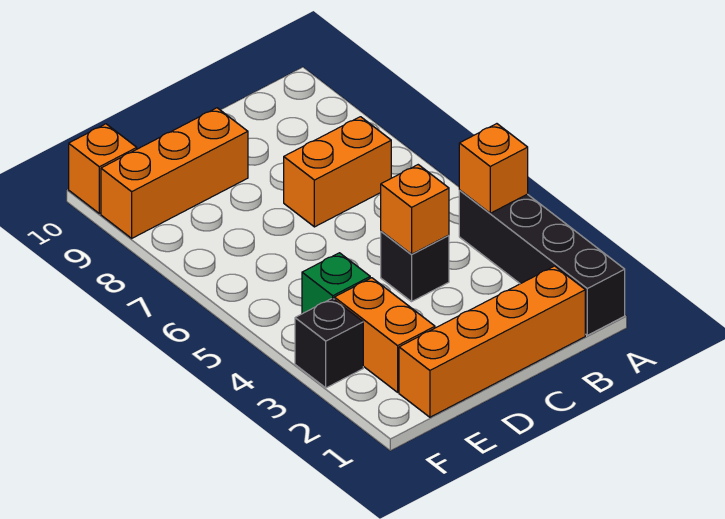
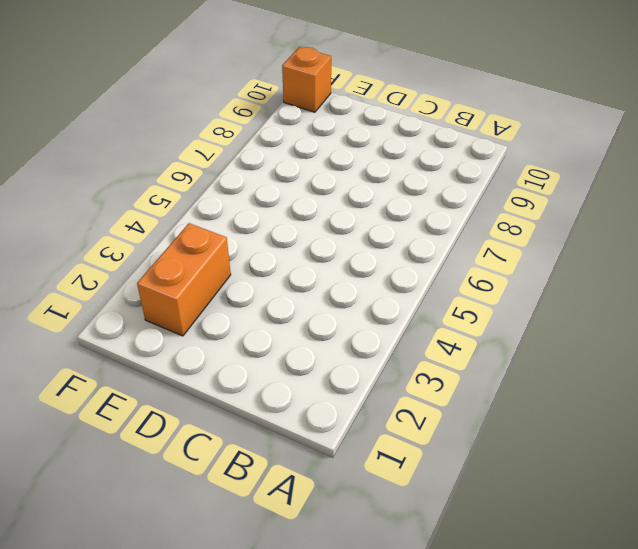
none -> black brick A1:A4 level 1
none -> orange brick B1:E1 level 1

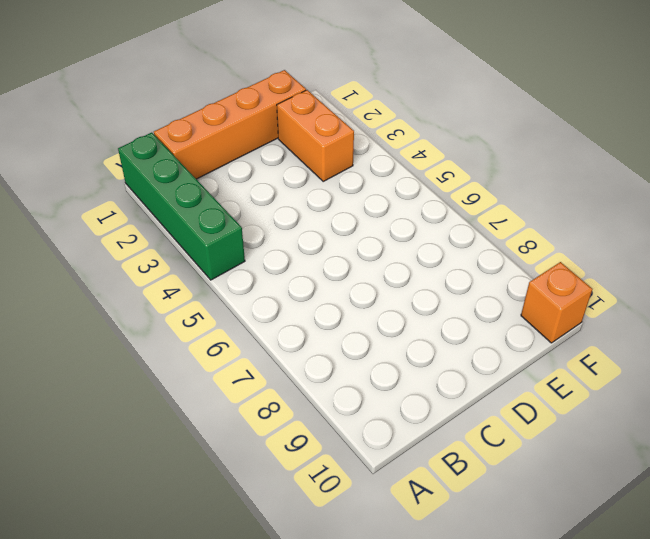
green brick A1:A4 level 1 -> black brick A1:A4 level 1
none -> orange brick B7:C7 level 1
none -> black brick C4 level 1

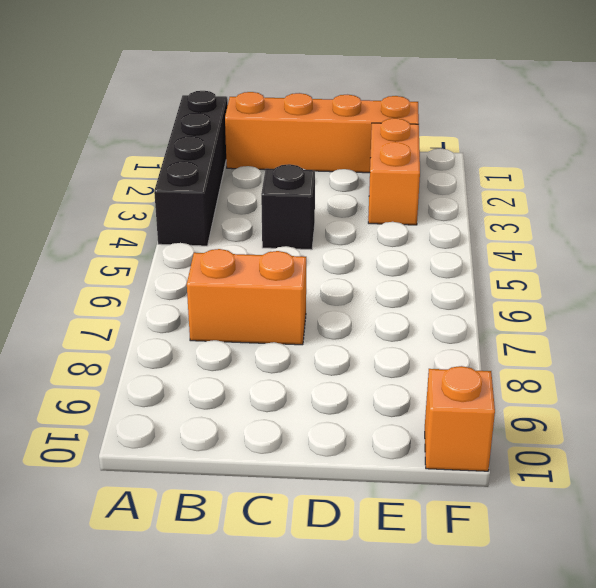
none -> orange brick D9:F9 level 1
none -> green brick E4 level 1

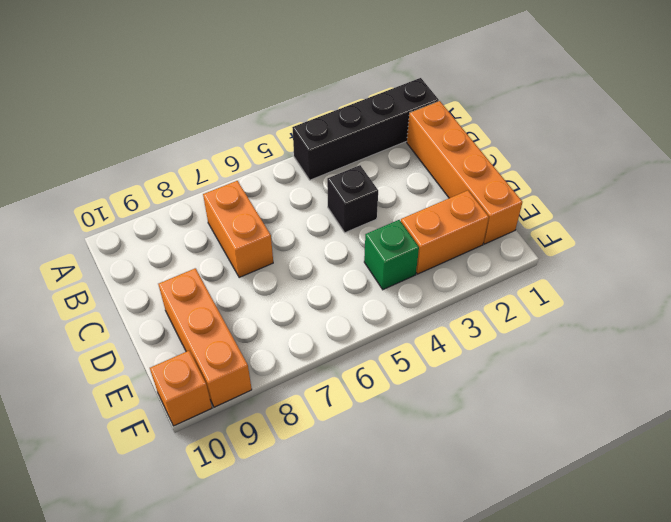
none -> black brick F3 level 1
none -> orange brick A4 level 2

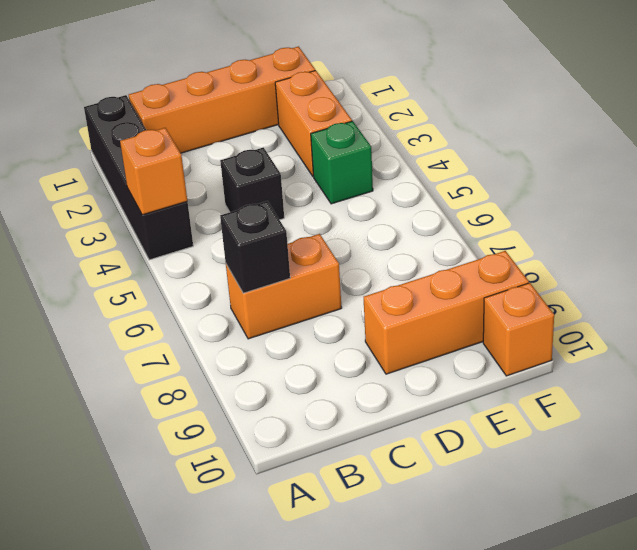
black brick B7 level 2 -> black brick F3 level 1
none -> orange brick C4 level 2

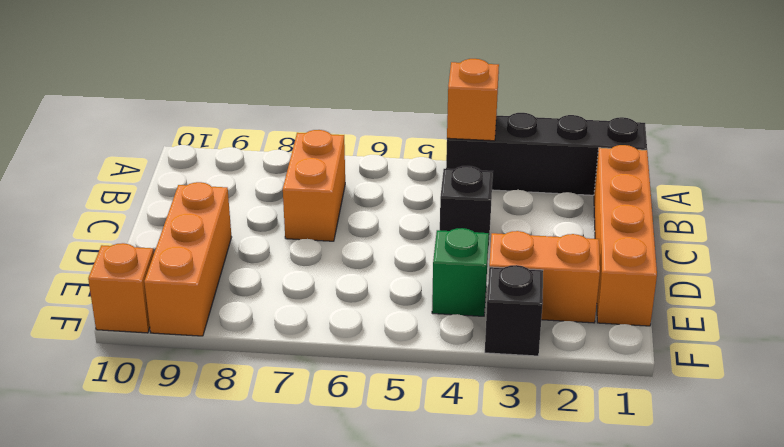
none -> orange brick C4 level 2

